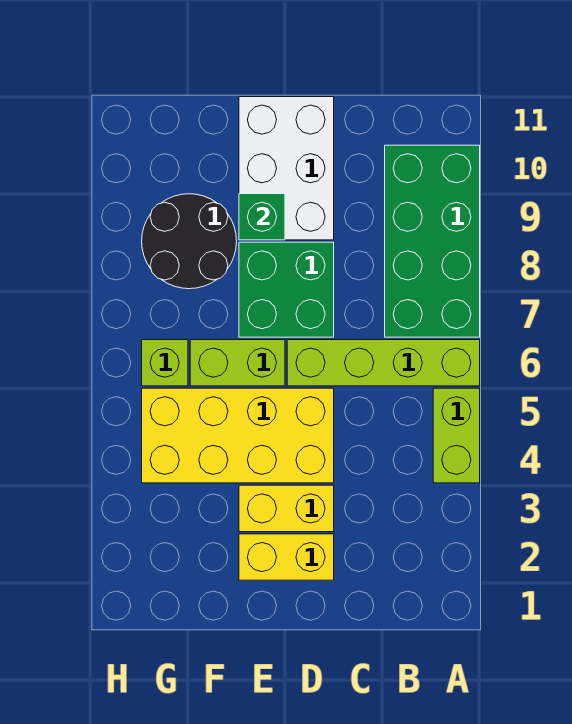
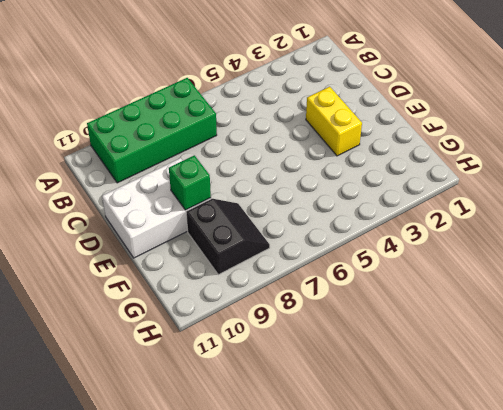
black slope F8:G9 level 1 top 9 -> black round brick F8:G9 level 1
none -> lime brick A4:A5 level 1
none -> lime brick A6:D6 level 1
none -> yellow brick D2:E2 level 1

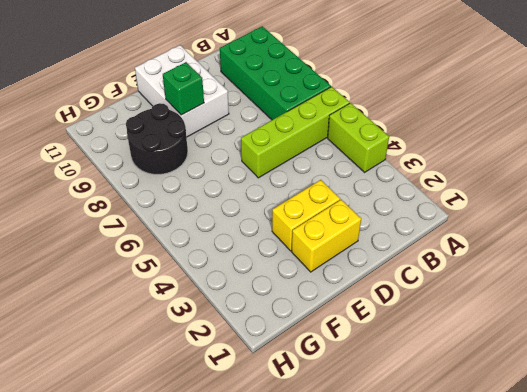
none -> yellow brick D4:G5 level 1
none -> green brick D7:E8 level 1
none -> lime brick E6:F6 level 1

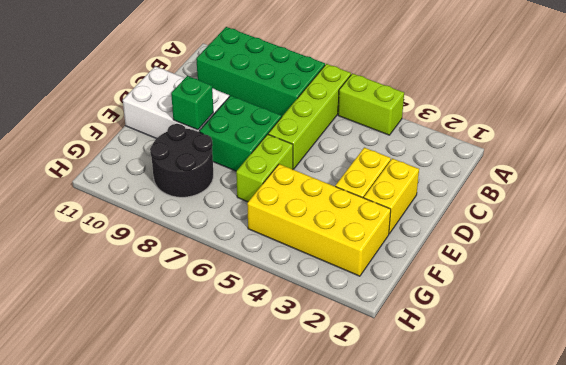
yellow brick F2:G5 level 1 -> yellow brick D4:G5 level 1
none -> lime brick G6 level 1

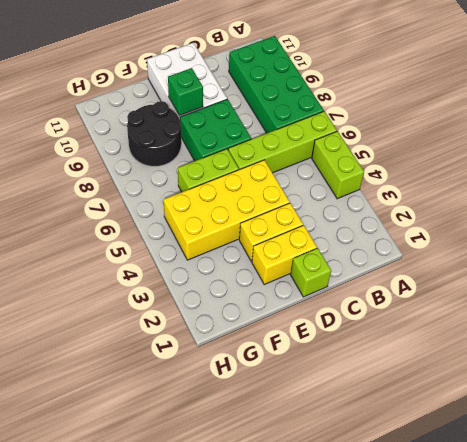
lime brick D1 level 1 -> lime brick G6 level 1

